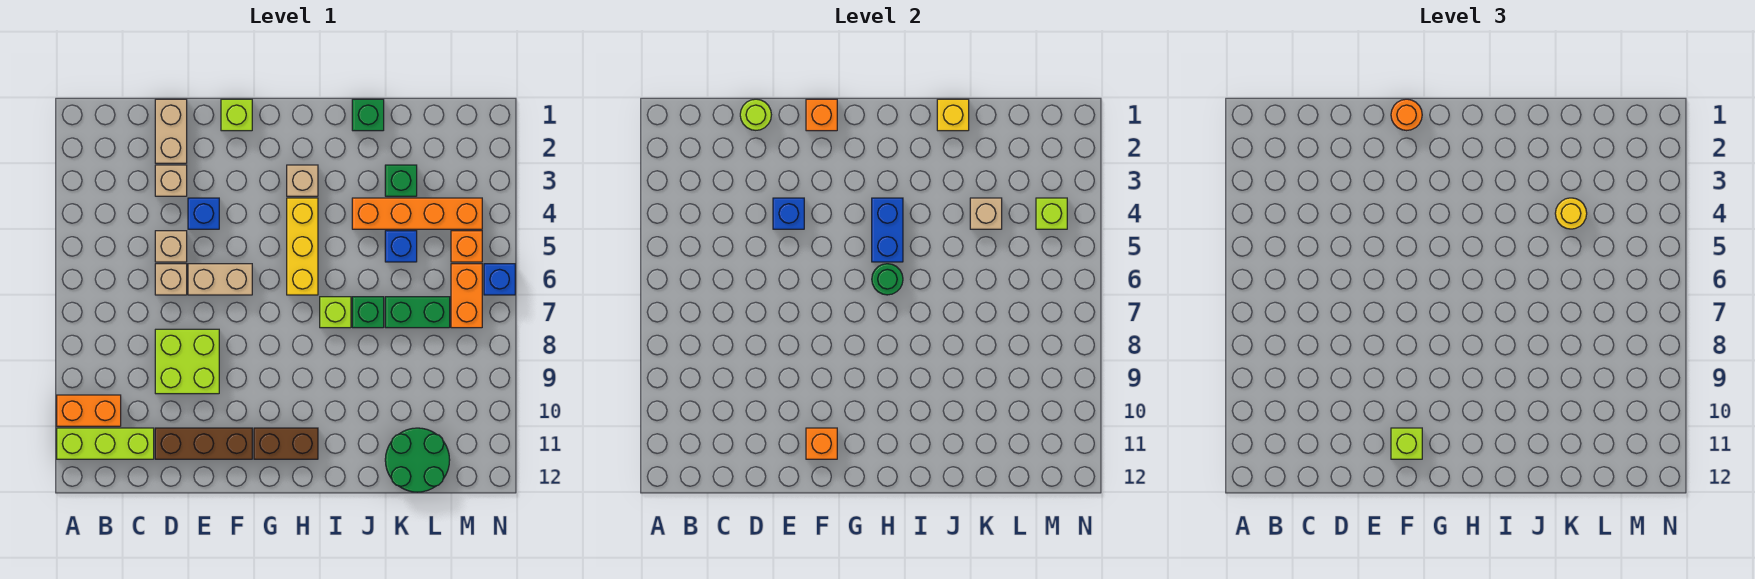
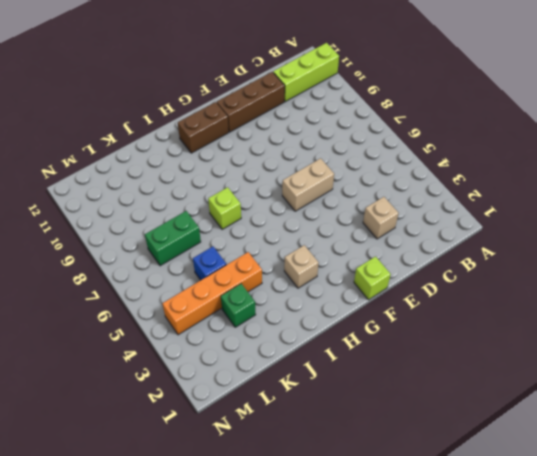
none -> orange brick A10:B10 level 1
none -> tan brick D1:D2 level 1
none -> tan brick D5 level 1
none -> tan brick D6 level 1

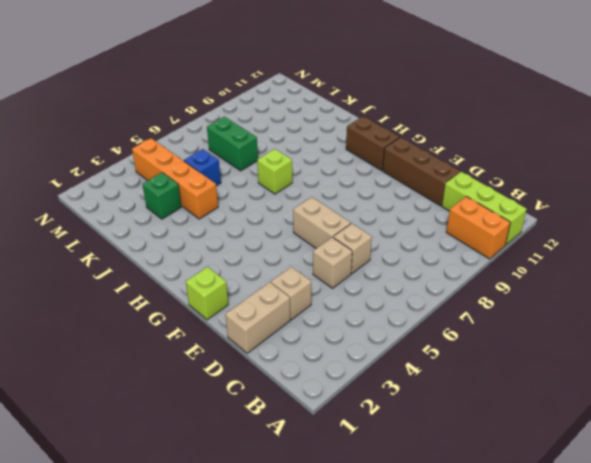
none -> lime brick D8:E9 level 1
none -> blue brick E4 level 1
none -> tan brick H3 level 1
none -> yellow brick H4:H6 level 1

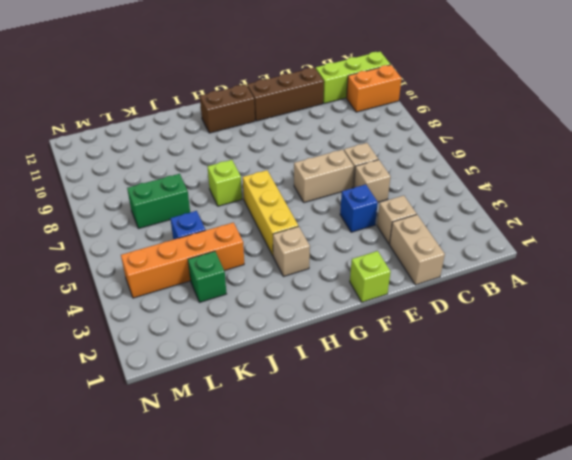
none -> lime brick D8:E9 level 1
none -> green brick J1 level 1
none -> green brick J7 level 1
none -> green round brick K11:L12 level 1

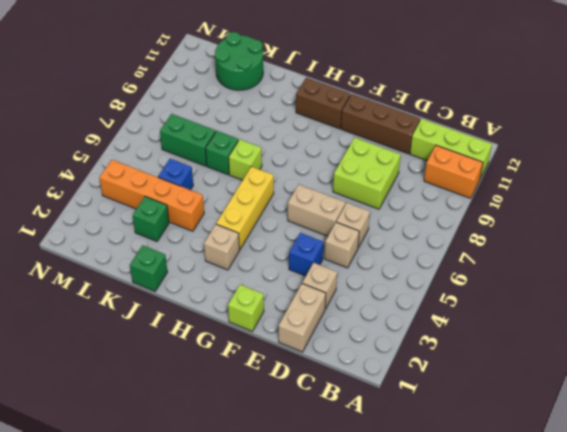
none -> orange brick M5 level 1
none -> orange brick M6:M7 level 1
none -> blue brick N6 level 1
none -> lime round brick D1 level 2

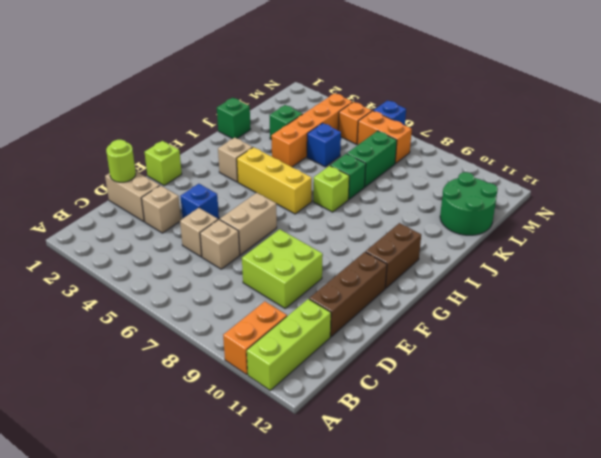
none -> blue brick E4 level 2
none -> orange brick F1 level 2
none -> orange brick F11 level 2
none -> blue brick H4:H5 level 2

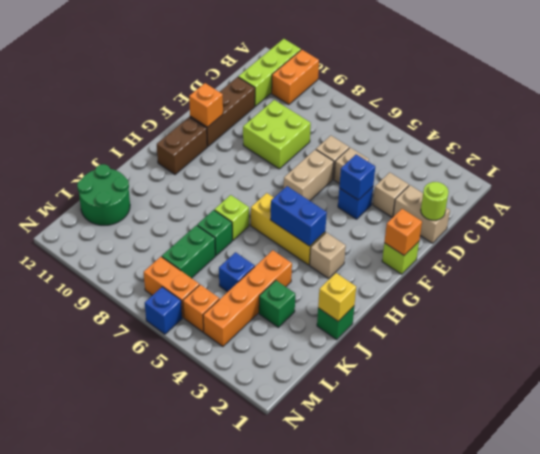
none -> green round brick H6 level 2
none -> tan brick K4 level 2
none -> lime brick M4 level 2
none -> orange round brick F1 level 3

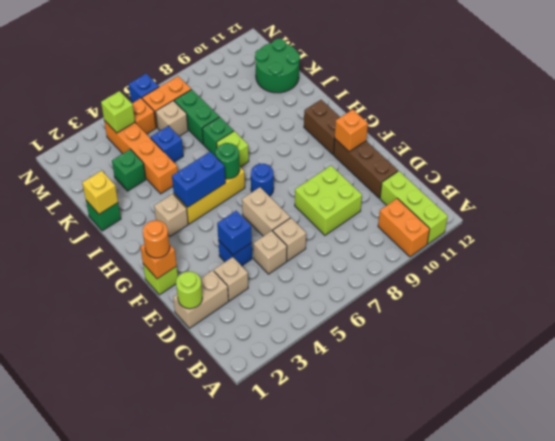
blue round brick G7 level 1 -> none
tan brick L6 level 1 -> tan brick K4 level 2
none -> lime brick F11 level 3
none -> yellow round brick K4 level 3

